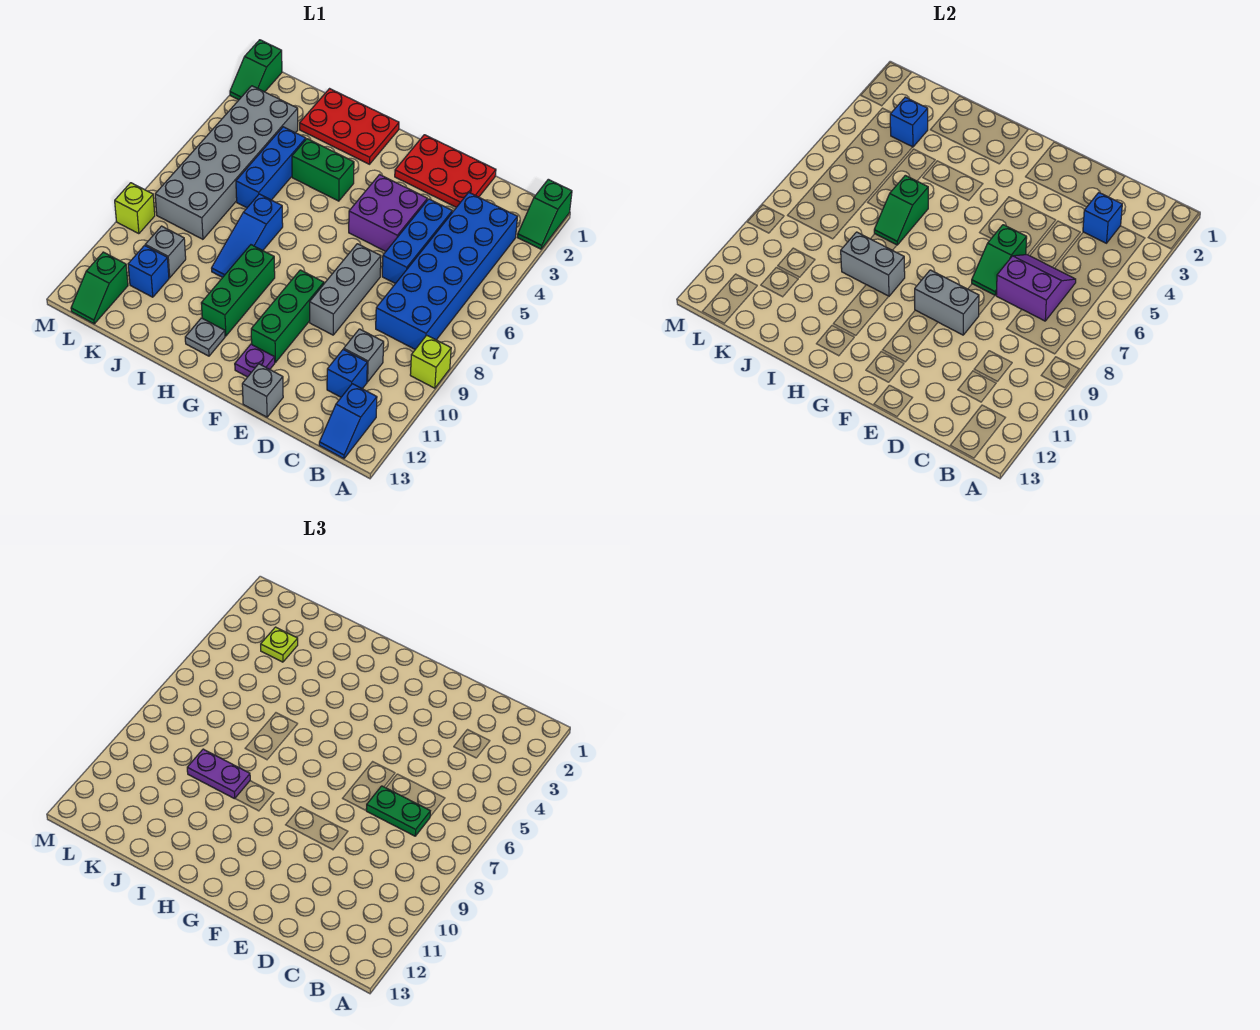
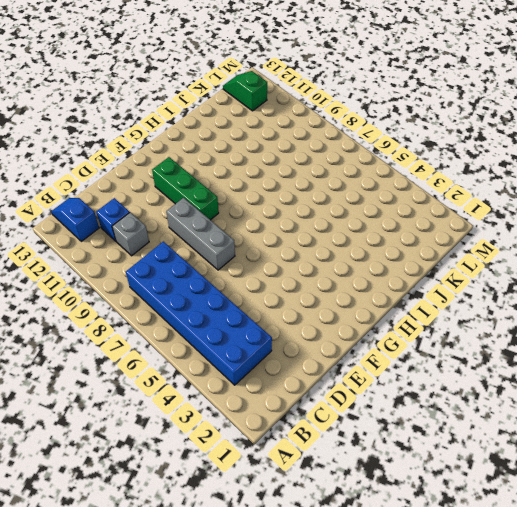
none -> green slope A1:A2 level 1 top 1
none -> lime brick A9 level 1
none -> red plate D1:F2 level 1
none -> blue brick D4:D6 level 1

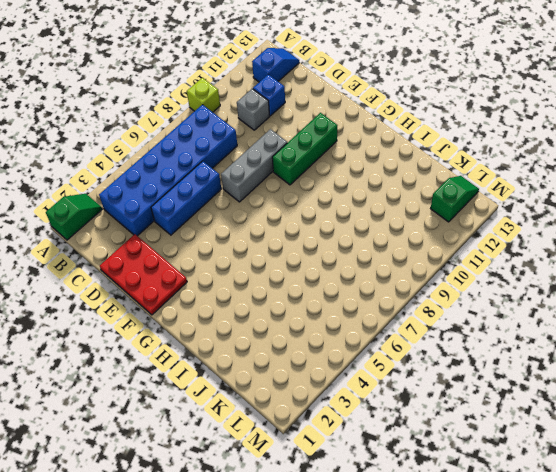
none -> purple brick E4:F5 level 1
none -> grey brick E13 level 1
none -> purple plate F12 level 1
none -> red plate H1:J2 level 1

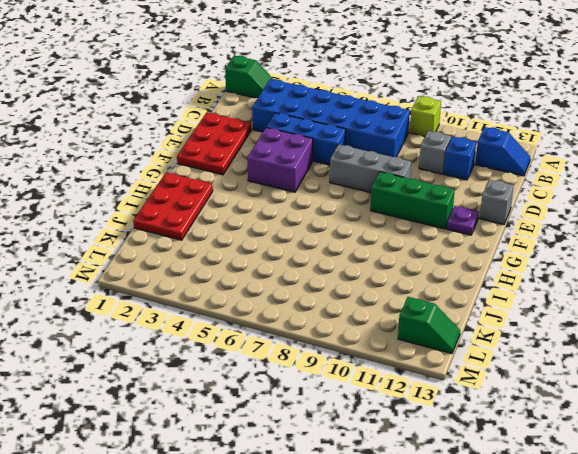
none -> green brick H4:I4 level 1
none -> green brick H9:H11 level 1
none -> grey plate H12 level 1
none -> blue slope I7:I9 level 1 top 7

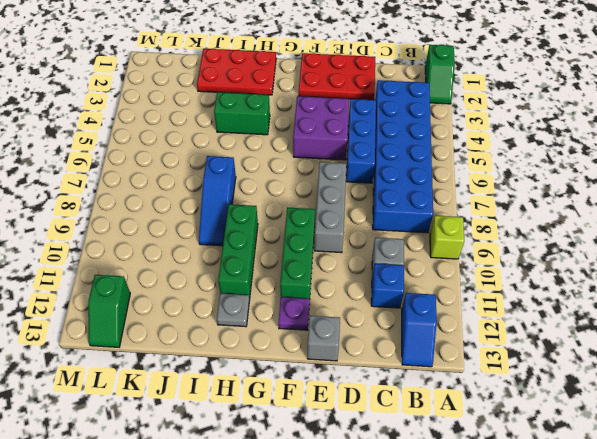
none -> blue brick J4:J6 level 1
none -> grey brick K3:L8 level 1
none -> grey brick K10 level 1
none -> blue brick K11 level 1

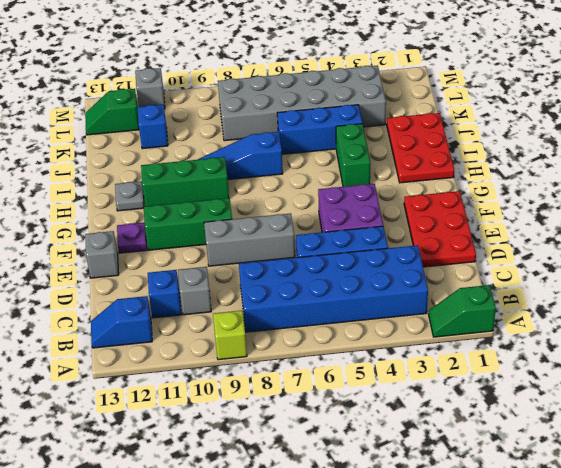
grey brick M11 level 1 -> grey brick K10 level 1
none -> green slope M1:M2 level 1 top 1
none -> lime brick M9 level 1
none -> blue brick C3 level 2
none -> purple slope C6:D7 level 2 top 7

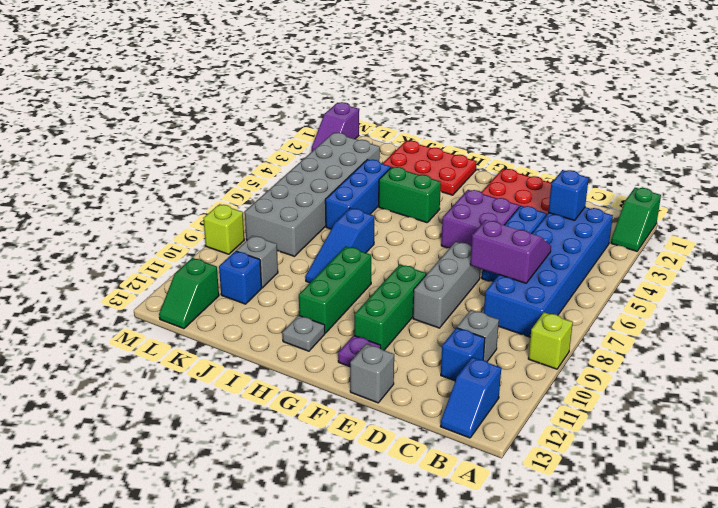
purple slope M1:M2 level 1 top 1 -> green slope M1:M2 level 1 top 1
none -> green slope E6:E7 level 2 top 6
none -> grey brick E9:F9 level 2
none -> grey brick H9:I9 level 2
none -> green slope I6:I7 level 2 top 6

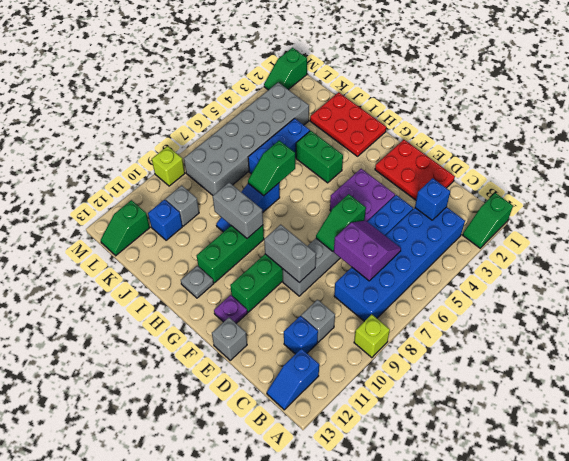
none -> blue brick K3 level 2
none -> green plate C7:D7 level 3
none -> purple plate I9:J9 level 3
none -> lime plate K3 level 3

